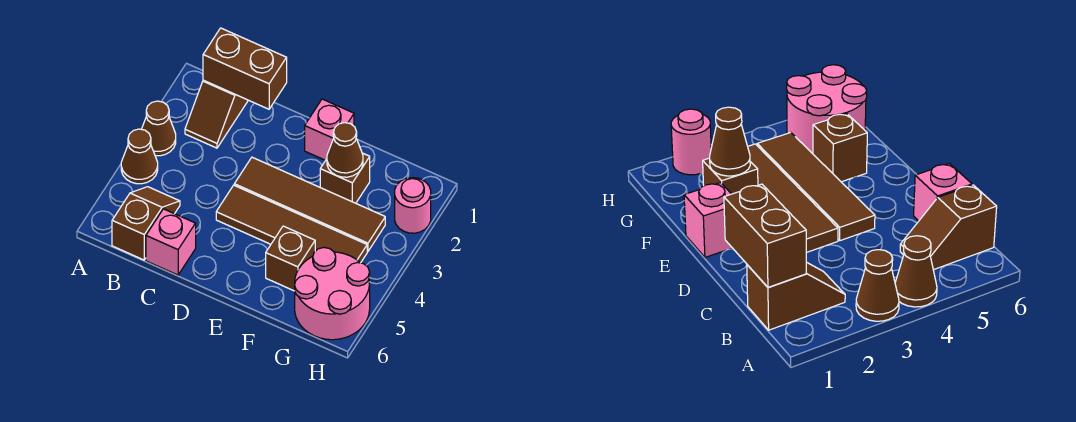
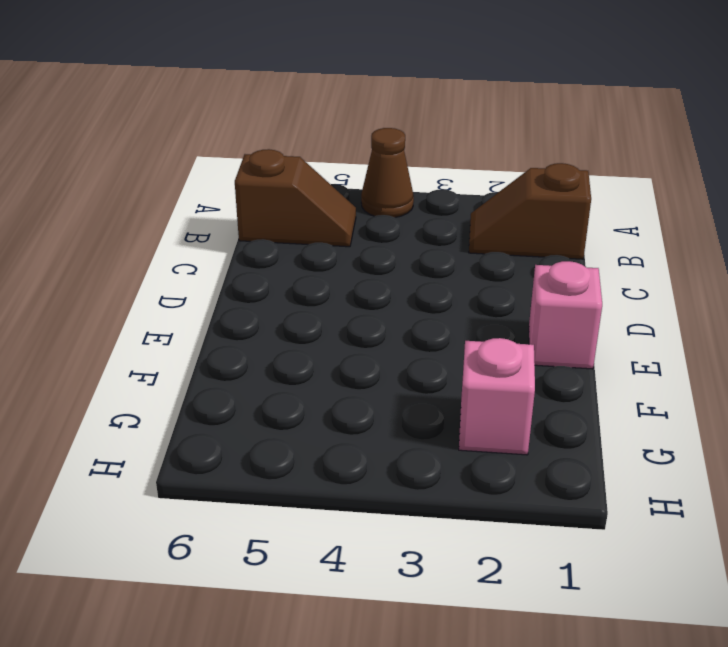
pink brick G2 level 1 -> pink brick C6 level 1
none -> brown cone A3 level 1
none -> brown tile D3:G3 level 1
none -> brown tile D4:G4 level 1

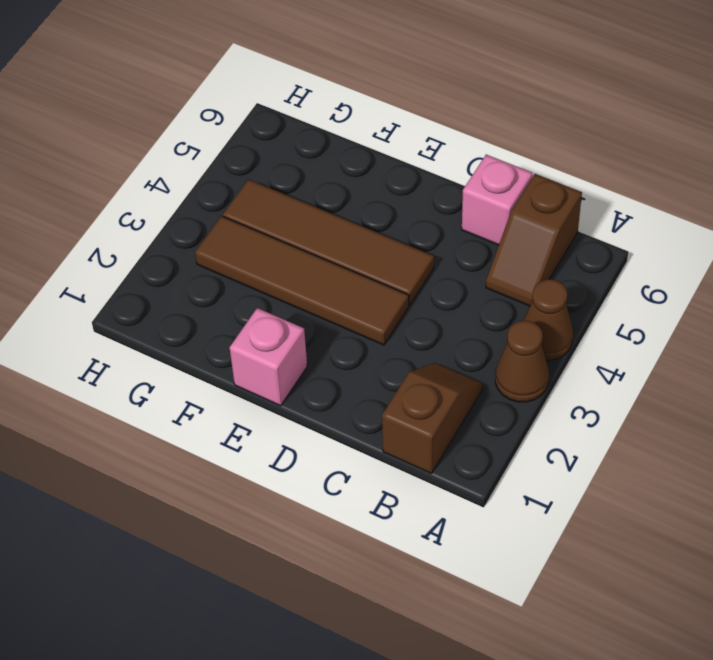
none -> brown brick F2 level 1
none -> brown brick F5 level 1
none -> pink round brick G5:H6 level 1

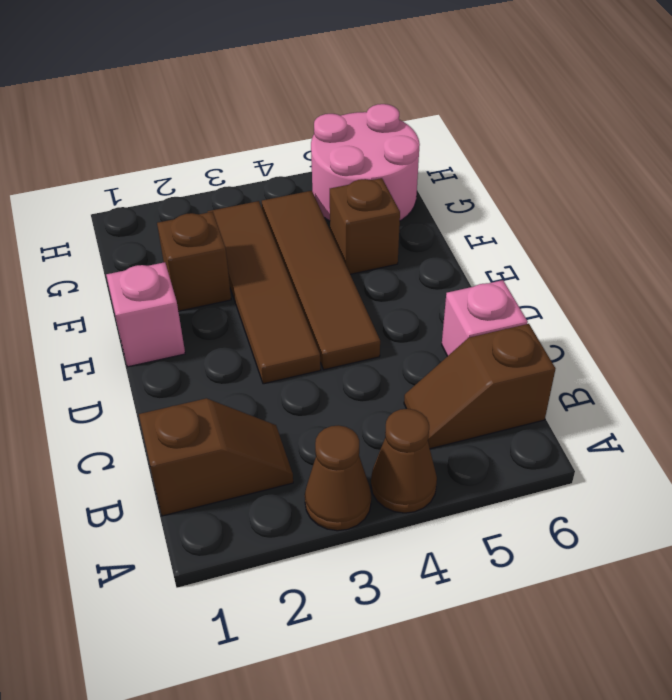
none -> pink round brick H2 level 1
none -> brown brick B1:C1 level 2
none -> brown cone F2 level 2

